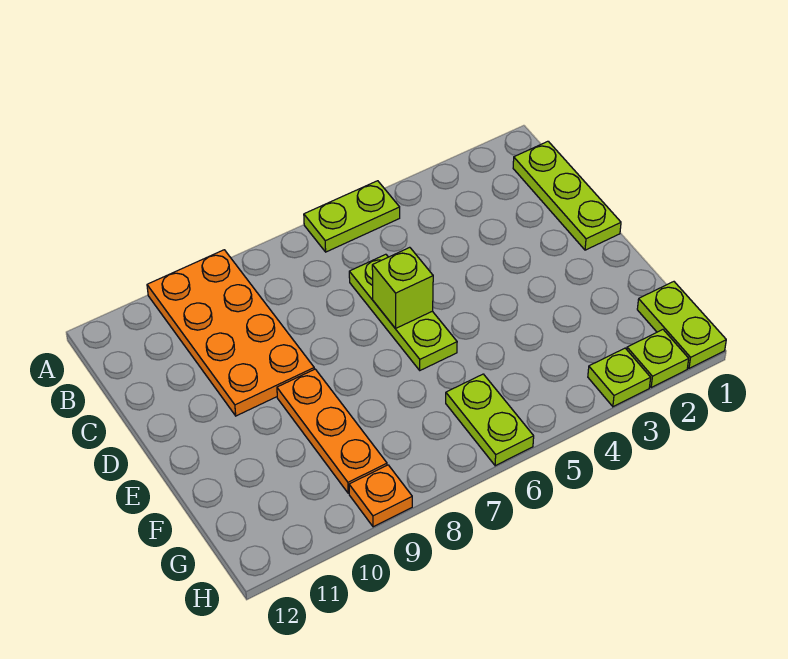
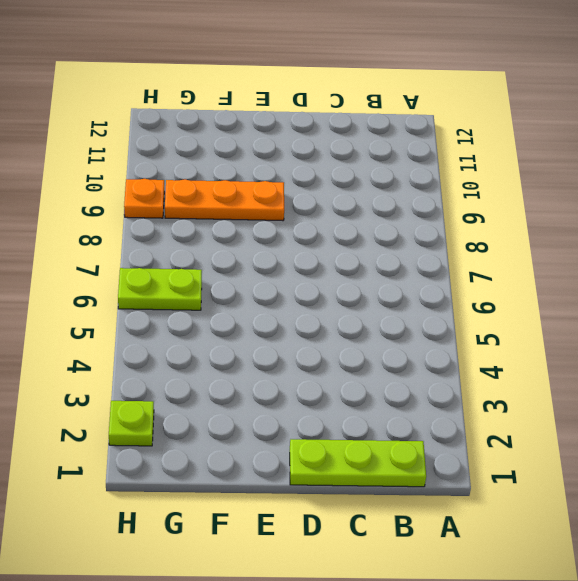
none -> lime plate A5:A6 level 1
none -> orange plate A9:D10 level 1

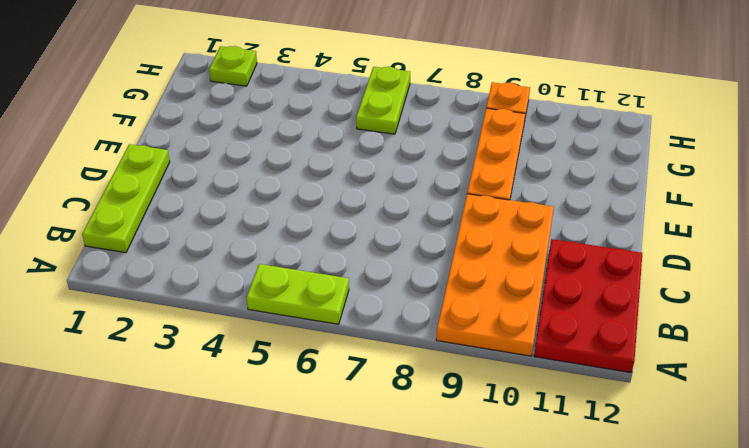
red plate A11:C12 level 1 -> none
none -> lime plate C6:E6 level 1
none -> lime plate G1:H1 level 1

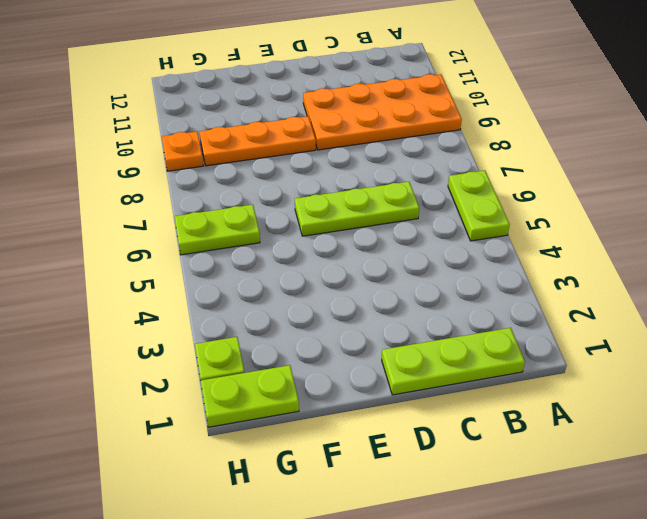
none -> lime plate H3 level 1
none -> lime brick D6 level 2

